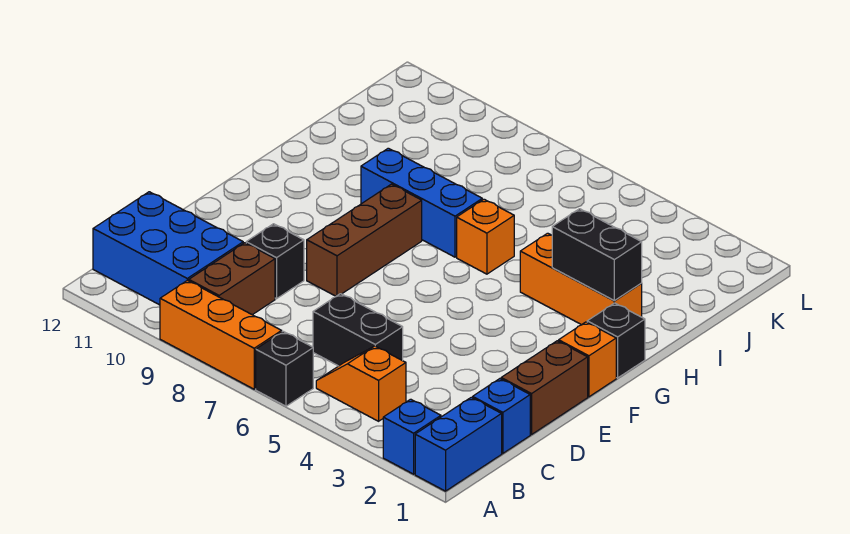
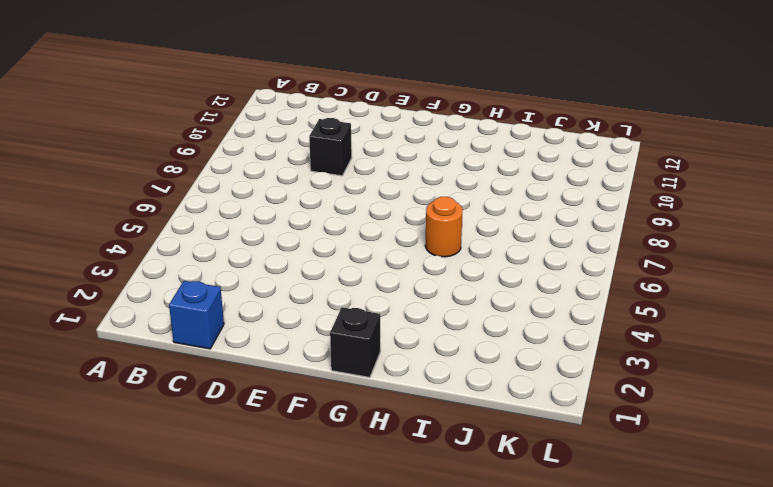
orange round brick H6 level 1 -> orange brick H6 level 1
none -> blue brick A1:B1 level 1
none -> blue brick A2 level 1
none -> black brick A6 level 1

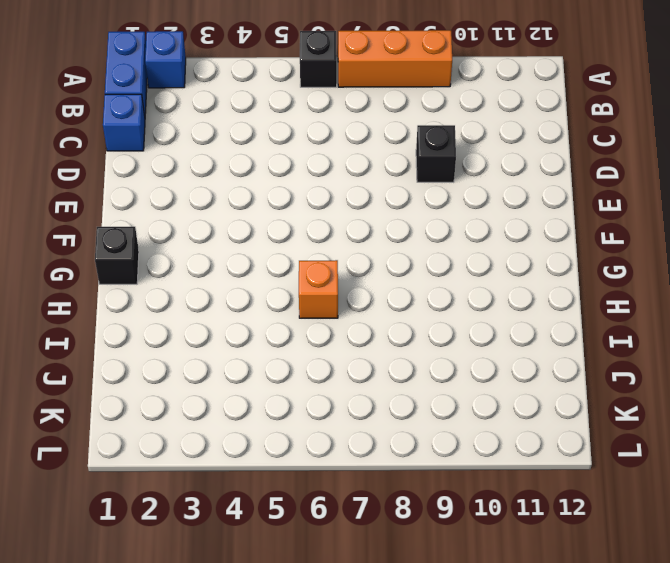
none -> orange slope B4:B5 level 1 top 4
none -> brown brick B9:C9 level 1
none -> blue brick B10:C12 level 1

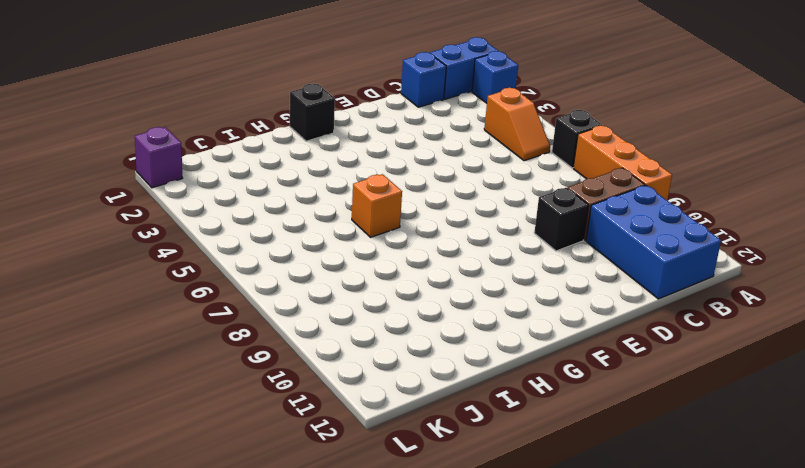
purple brick L1 level 1 -> none
none -> black brick C5:C6 level 1
none -> brown brick D1:E1 level 1
none -> brown brick E8:G8 level 1

